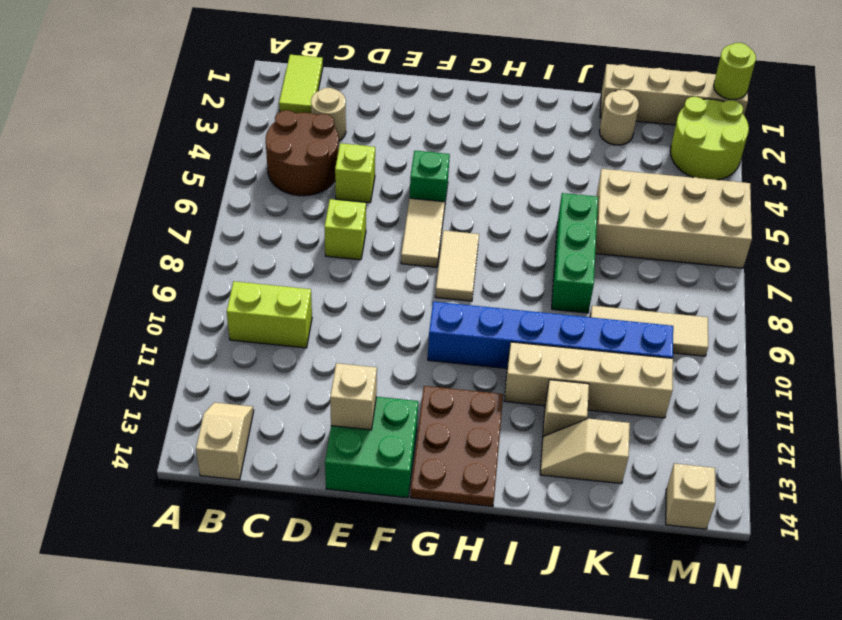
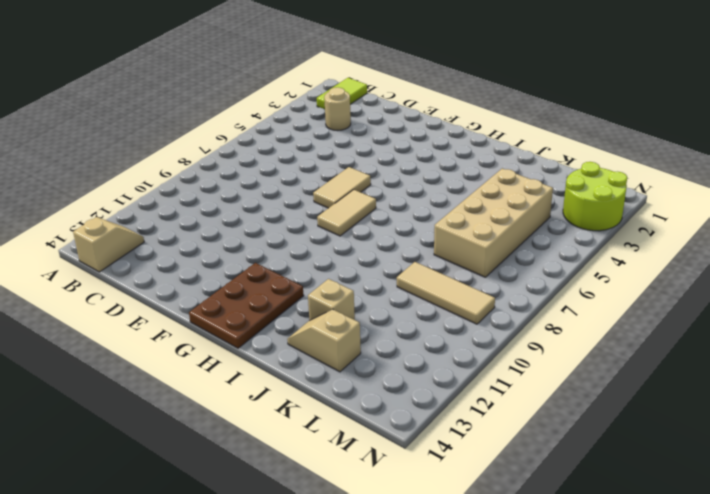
tan brick K4:L7 level 1 -> tan brick K5:N6 level 1
none -> brown round brick B4:C5 level 1
none -> lime brick B10:C10 level 1
none -> lime brick D5 level 1

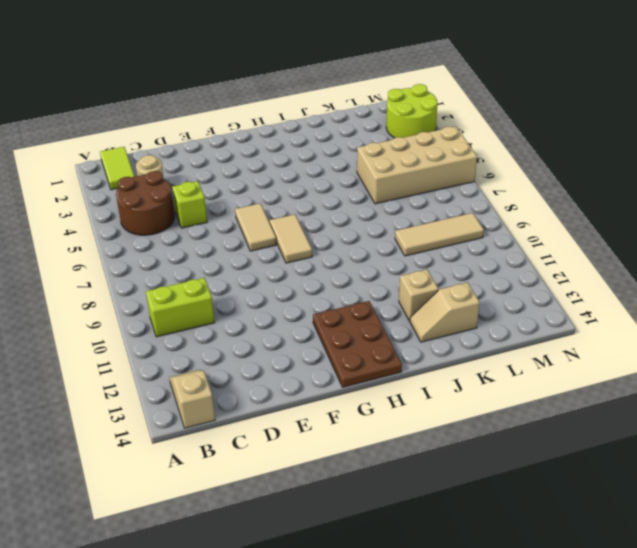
none -> lime brick D7 level 1
none -> green brick E13:F14 level 1
none -> green brick F5 level 1

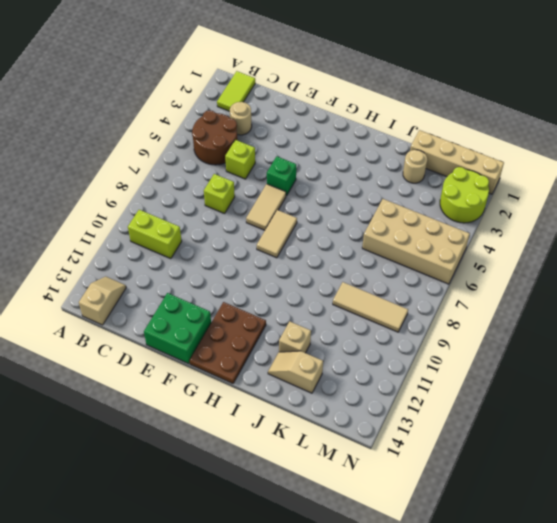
none -> blue brick G10:L10 level 1
none -> tan brick I11:L11 level 1
none -> green brick J6:J8 level 1

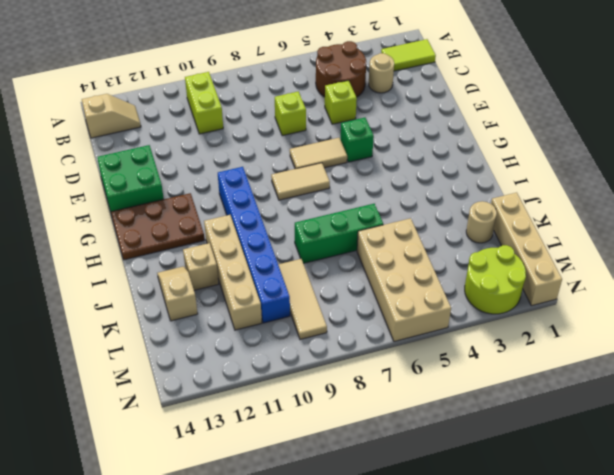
none -> tan brick M14 level 1
none -> tan brick E13 level 2
none -> lime round brick N1 level 2

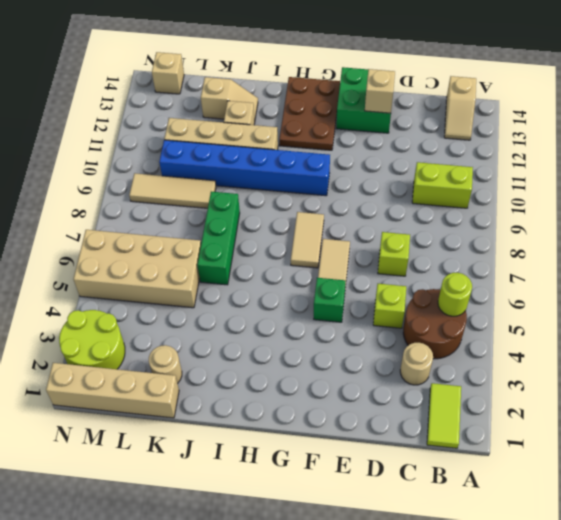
lime round brick B5 level 2 -> lime round brick N1 level 2

